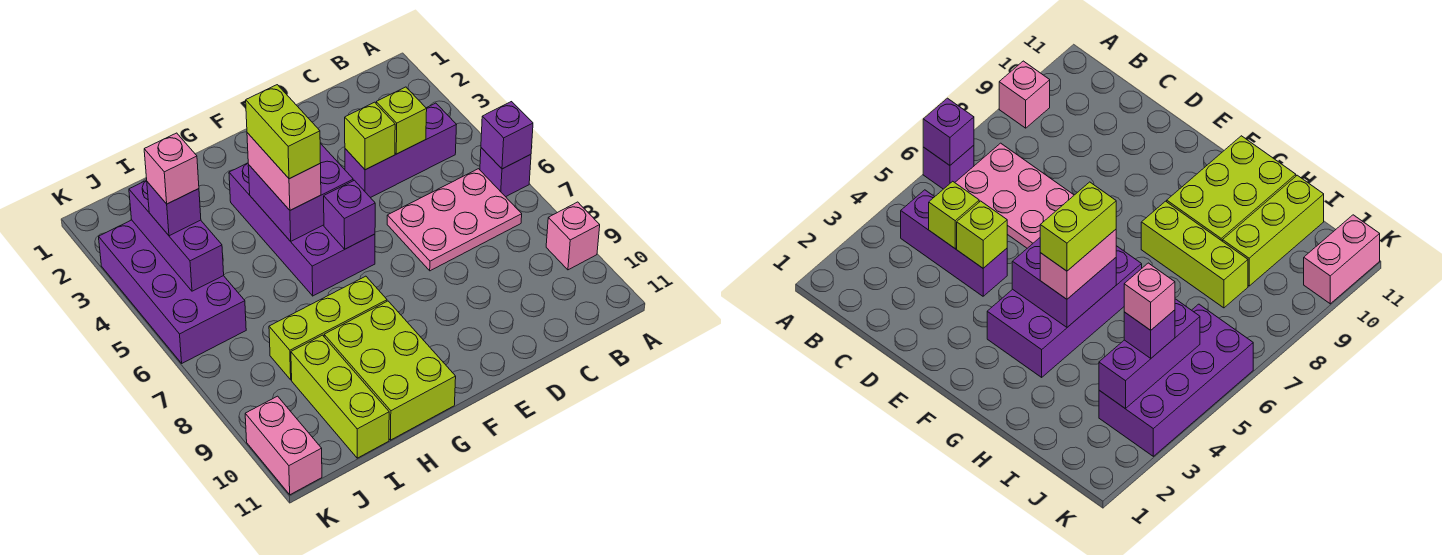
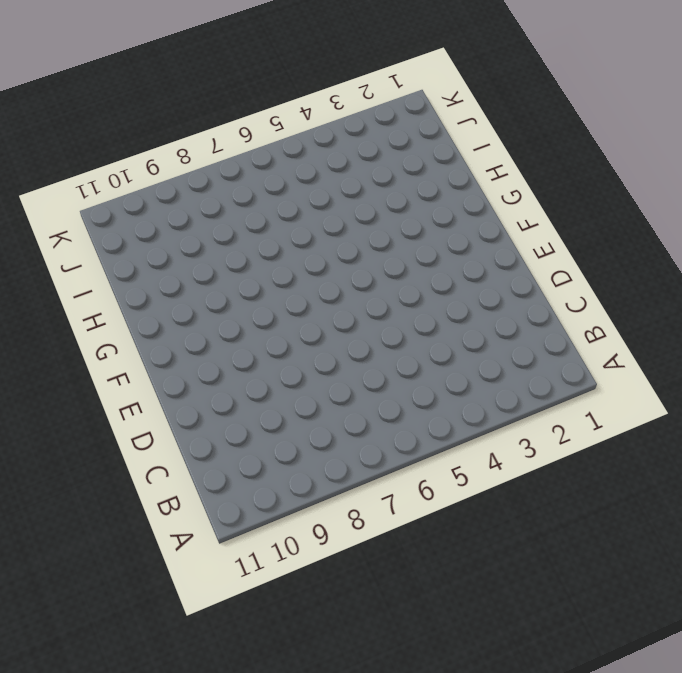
none -> purple brick A6 level 1
none -> pink brick A9 level 1
none -> purple brick B4:D4 level 1

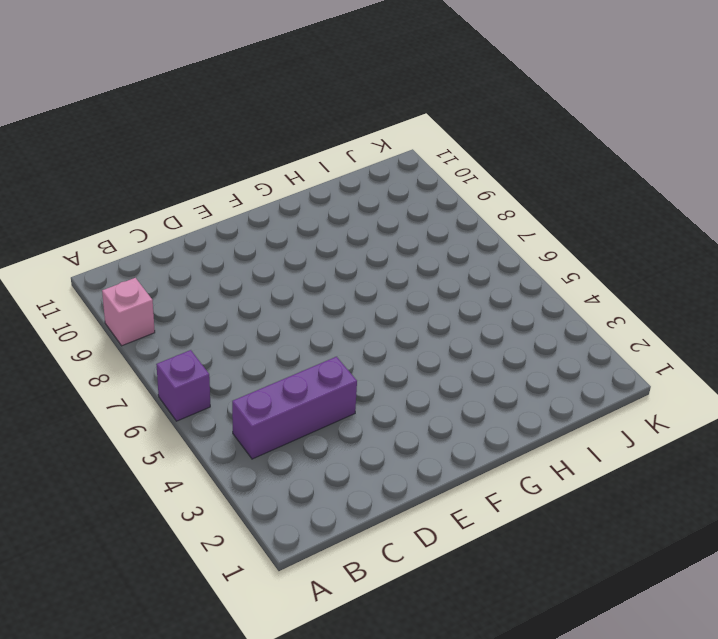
none -> pink plate B6:D7 level 1
none -> purple brick F3:G6 level 1
none -> lime brick G8:I8 level 1

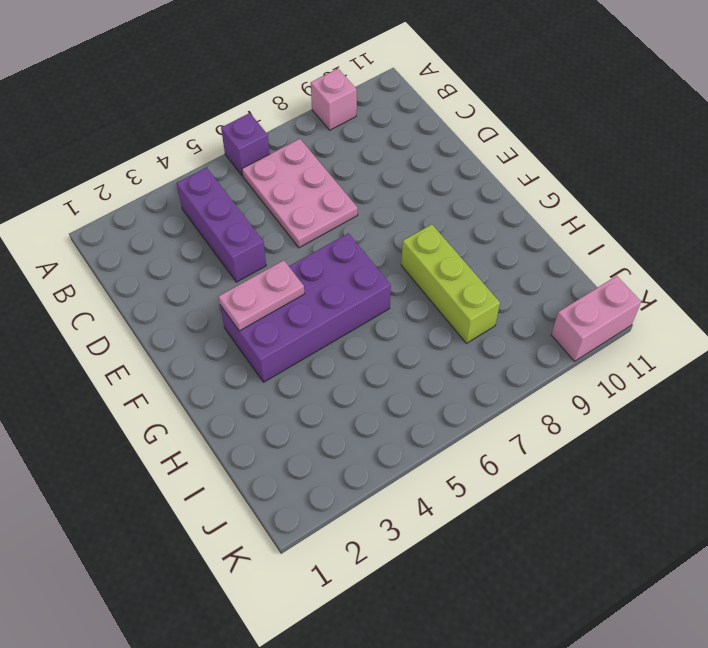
pink plate F3:F4 level 2 -> purple brick F4:G5 level 2
none -> lime brick G9:H11 level 1
none -> lime brick I9:I11 level 1
none -> purple brick J3:K6 level 1

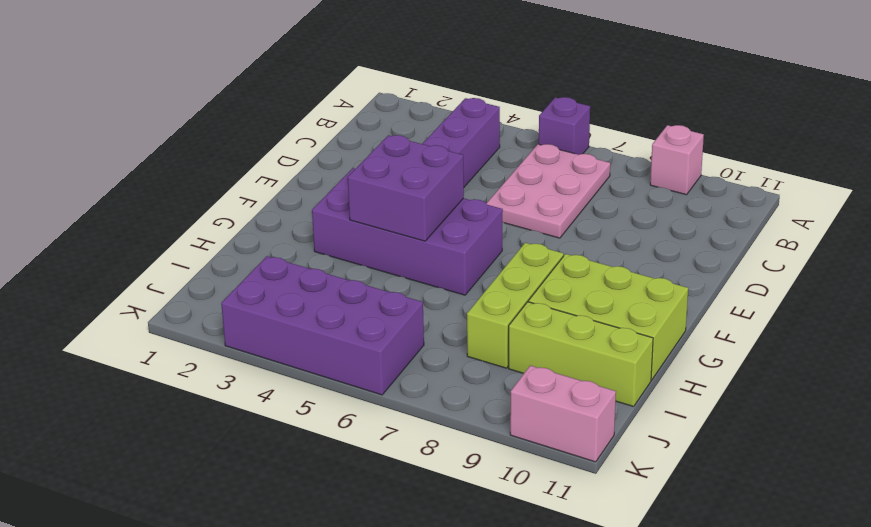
none -> purple brick A6 level 2
none -> lime brick C4 level 2
none -> lime brick D4 level 2

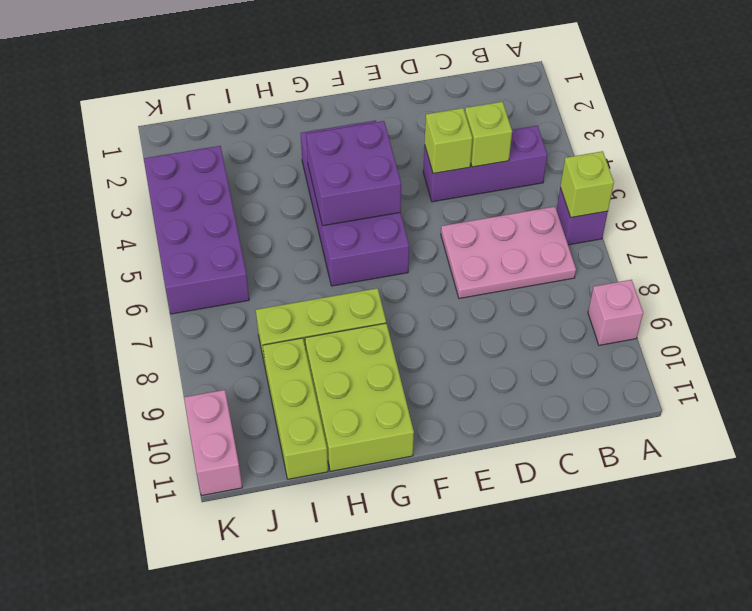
lime brick A6 level 2 -> purple brick A6 level 2
none -> purple brick F6 level 2
none -> purple brick J3:J5 level 2
none -> pink brick G4:G5 level 3

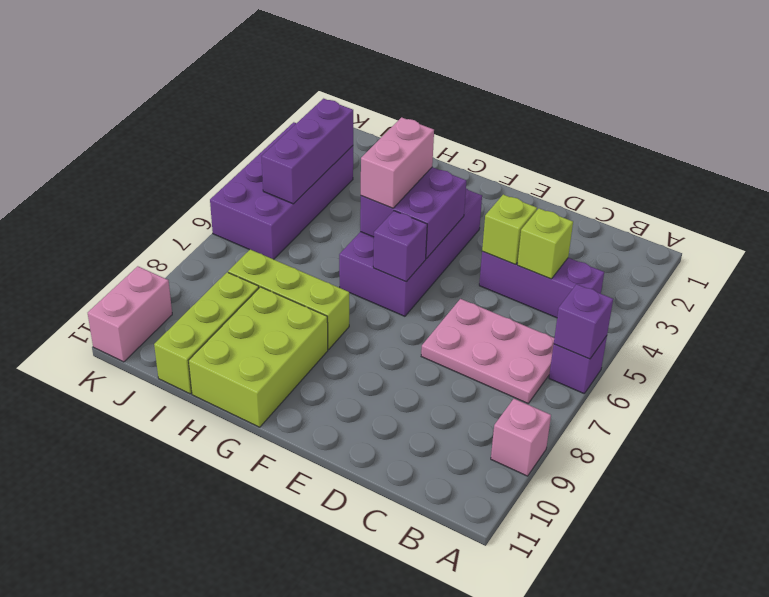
none -> purple brick J4 level 3
none -> lime brick G4:G5 level 4
none -> pink brick J4 level 4

